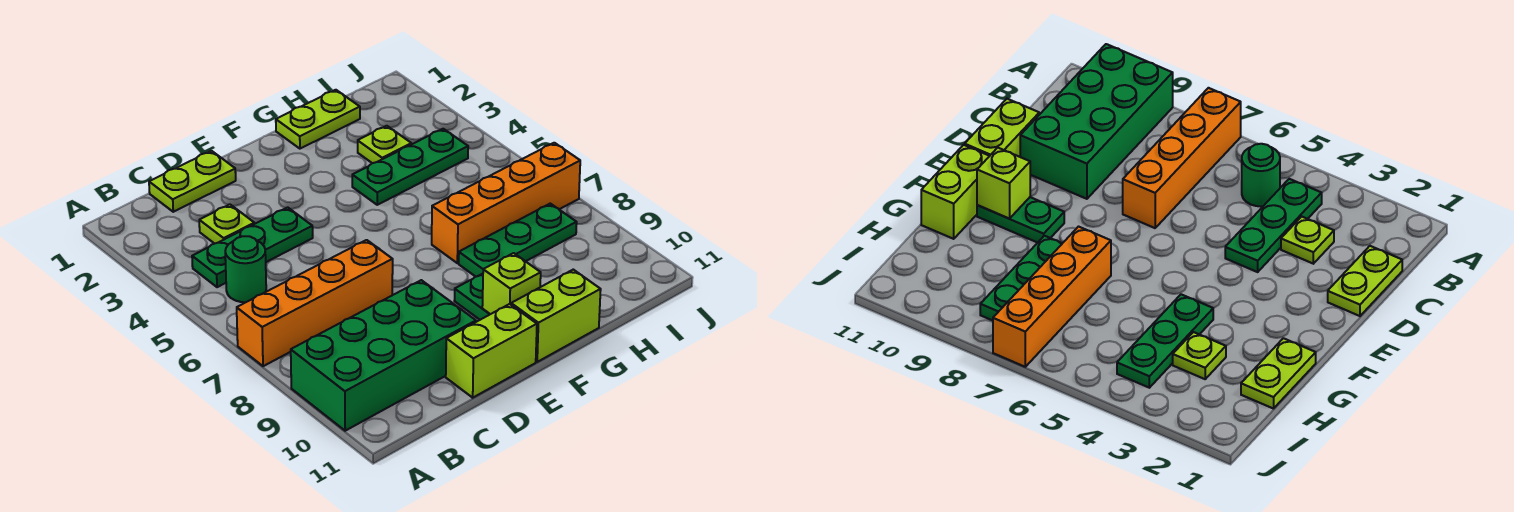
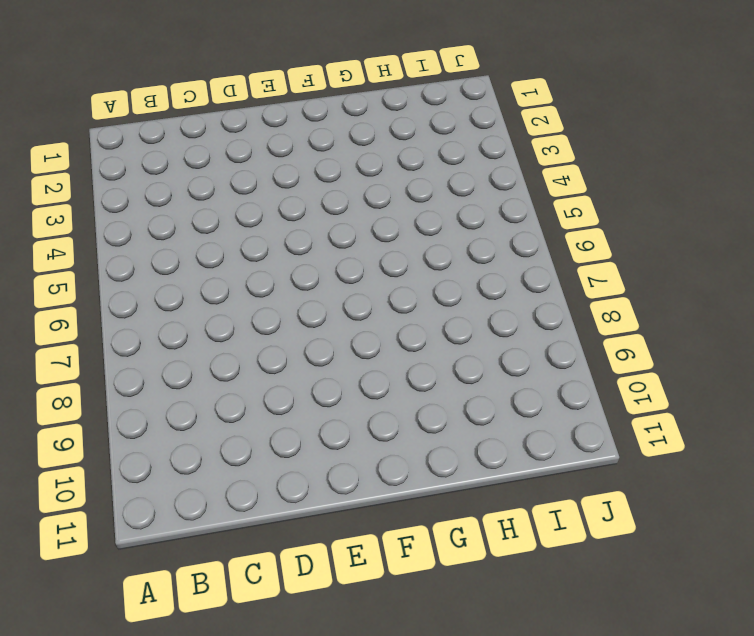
none -> orange brick A7:D7 level 1
none -> green brick A9:D10 level 1
none -> green plate B4:D4 level 1

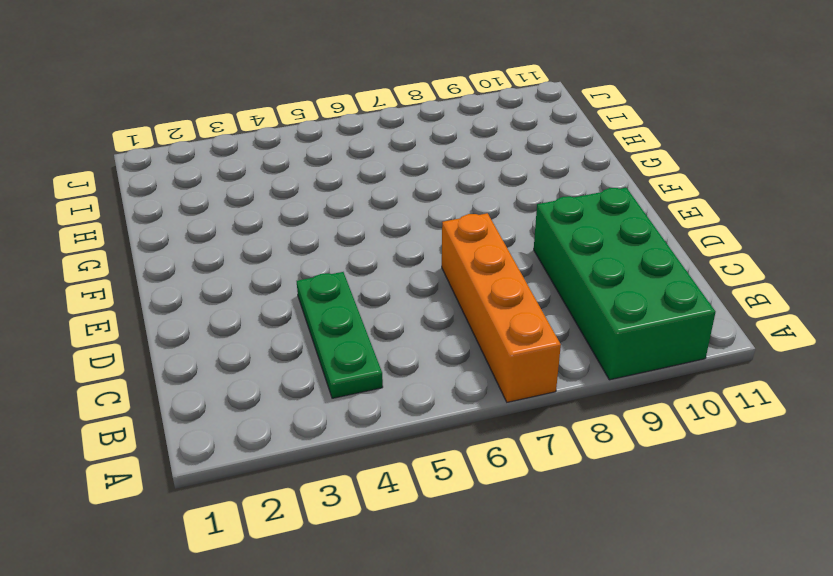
none -> green round brick B5 level 1
none -> lime plate C1:D1 level 1
none -> lime plate C3 level 1

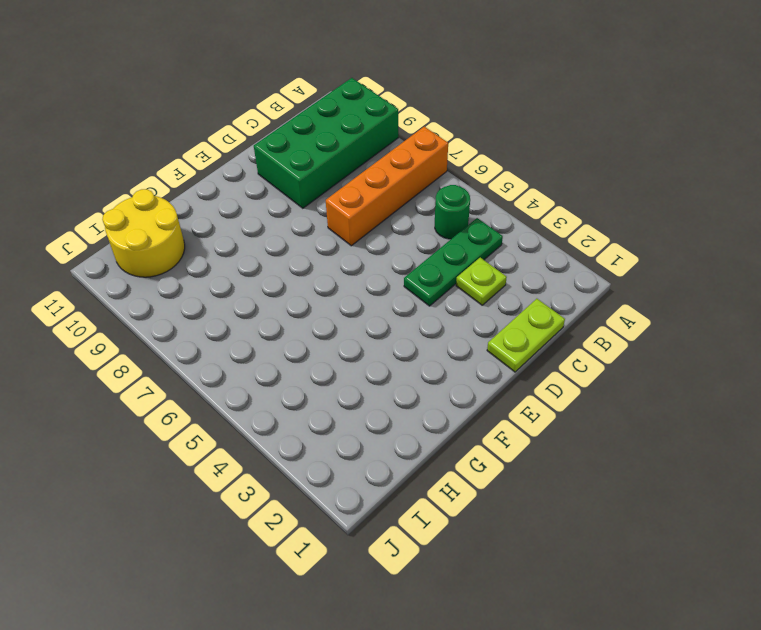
yellow round brick H10:I11 level 1 -> none
none -> lime brick D11:E11 level 1
none -> green plate F9:F10 level 1
none -> lime brick F11:G11 level 1

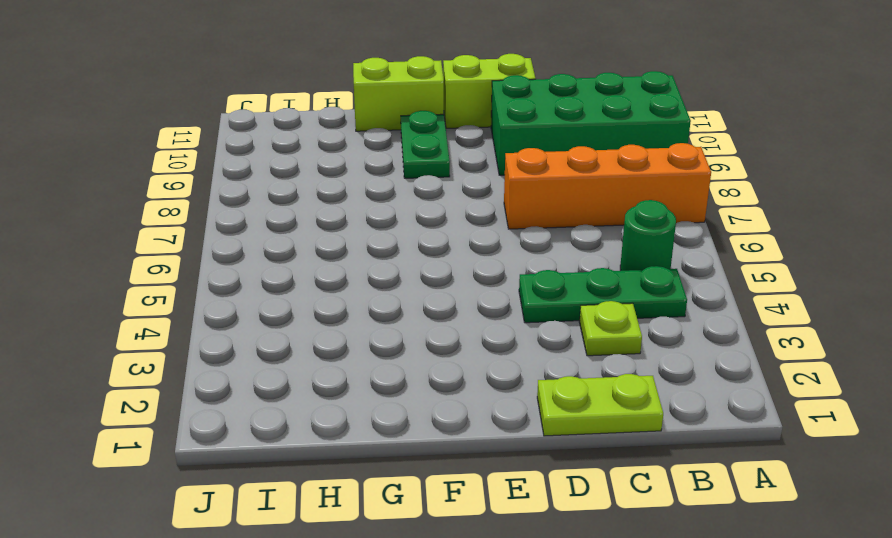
none -> lime plate G1:H1 level 1
none -> green plate G4:I4 level 1
none -> orange brick G7:J7 level 1

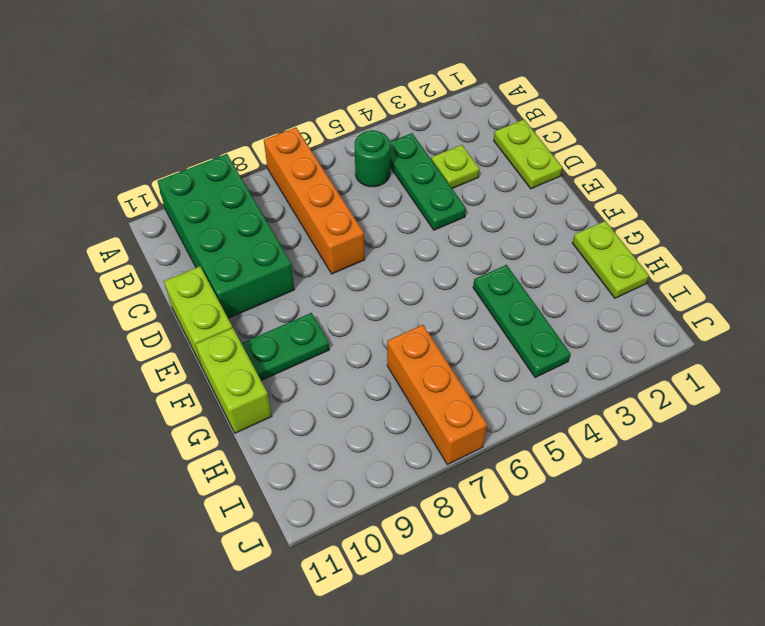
orange brick H7:J7 level 1 -> orange brick G7:J7 level 1
none -> green plate G8:I8 level 1
none -> lime plate H3 level 1
none -> lime brick F10 level 2

